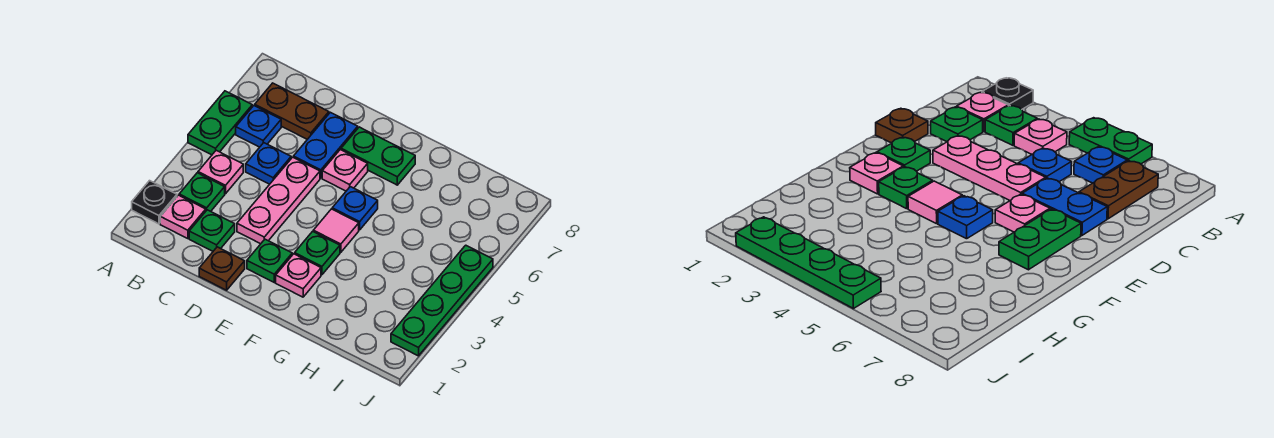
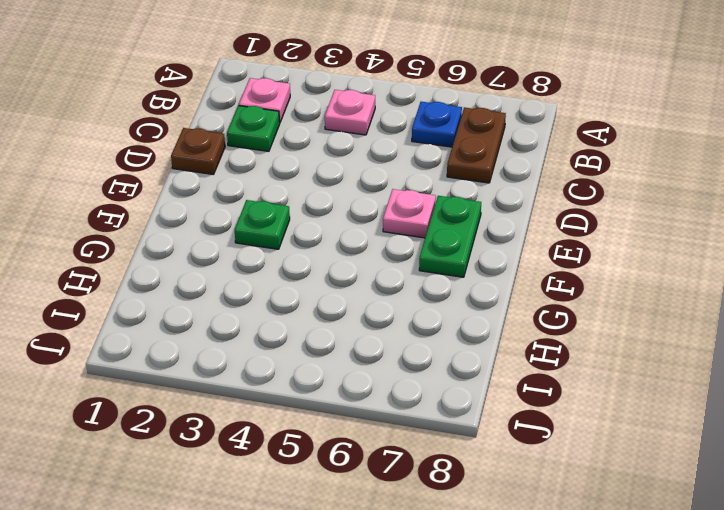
none -> black plate A2 level 1
none -> green plate A5:A6 level 1
none -> green plate B3 level 1

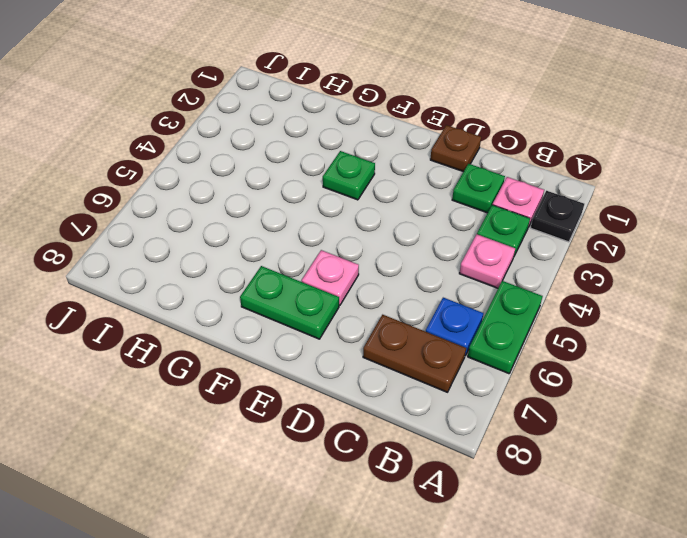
none -> blue plate C5 level 1
none -> pink plate D3:D5 level 1
none -> blue plate D6:D7 level 1

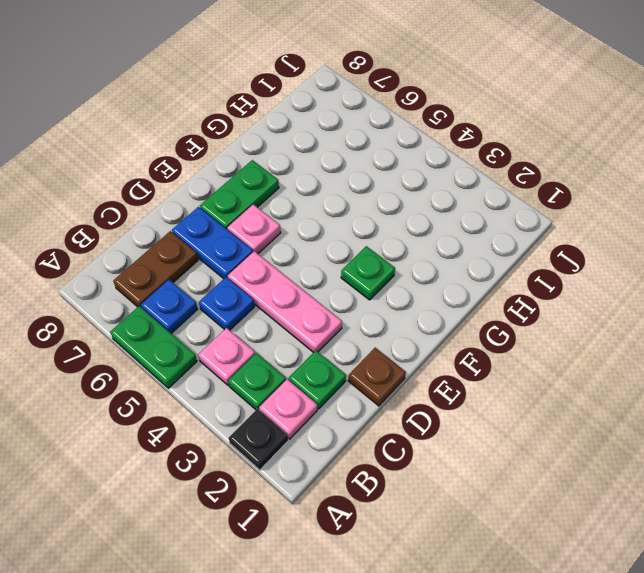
none -> green plate E2 level 1
none -> pink plate F2 level 1
none -> pink tile F4 level 1

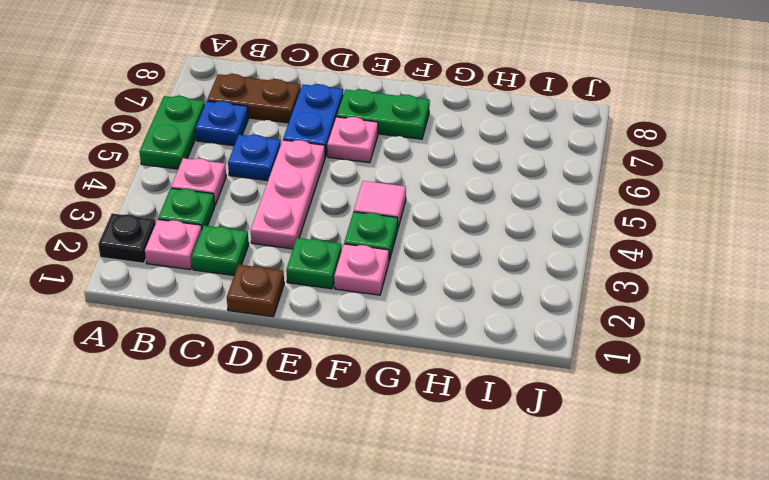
none -> blue plate F5 level 1
none -> green plate J2:J5 level 1

